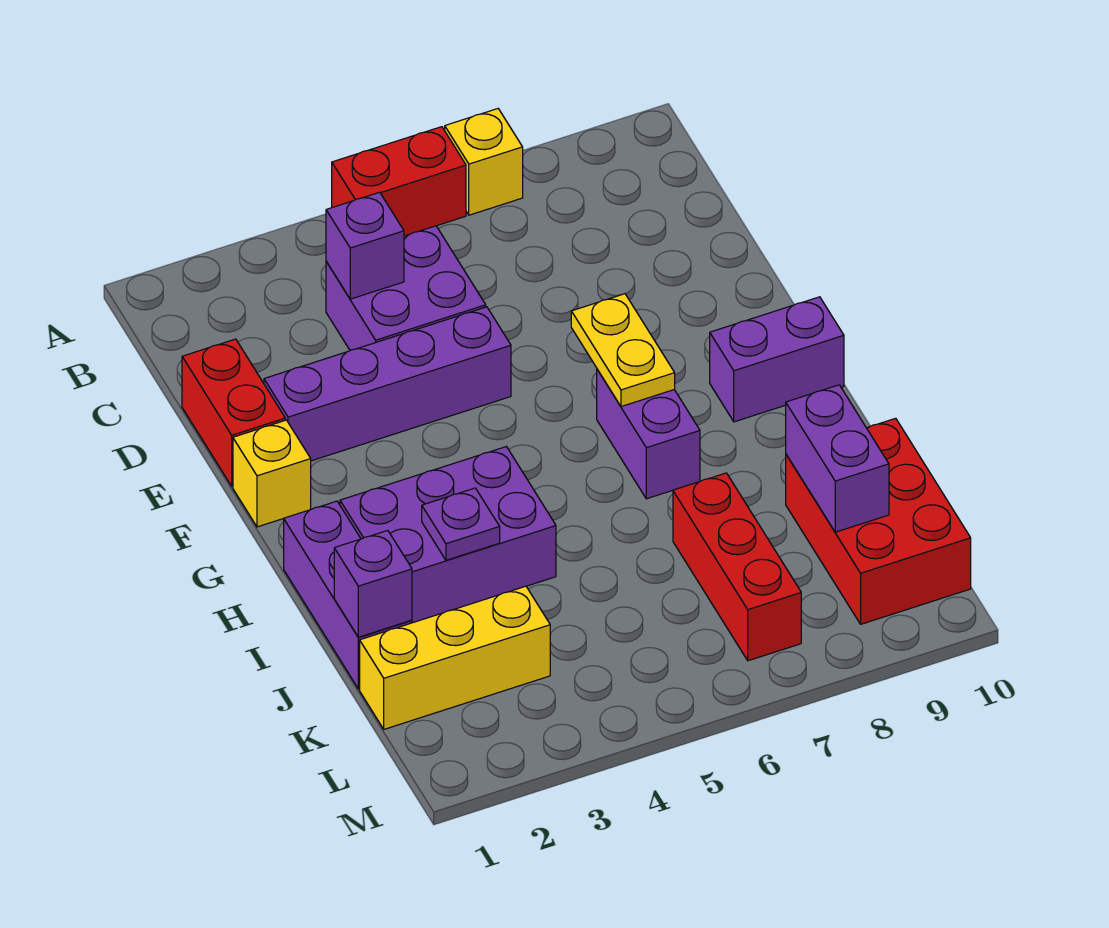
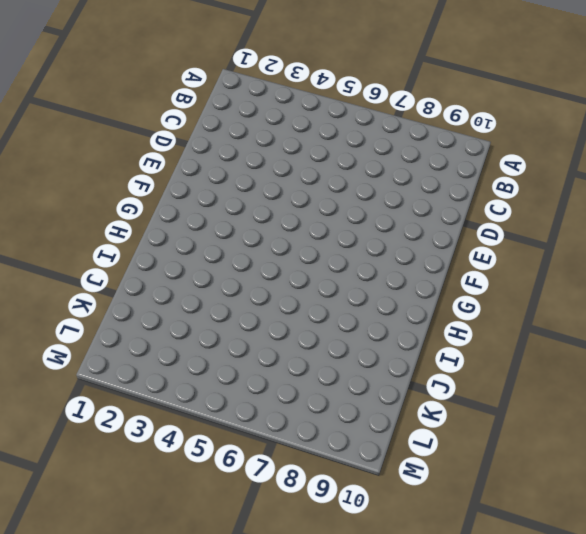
none -> red brick A5:A6 level 1
none -> yellow brick A7 level 1
none -> purple brick C4:D5 level 1

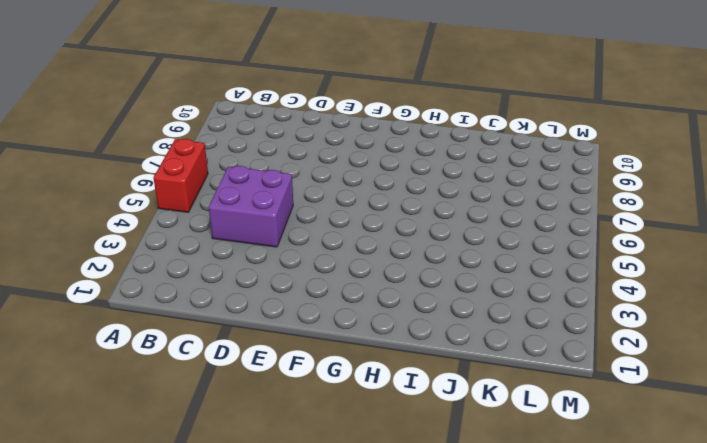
none -> yellow brick A7 level 1
none -> red brick D1:E1 level 1
none -> purple brick E2:E5 level 1

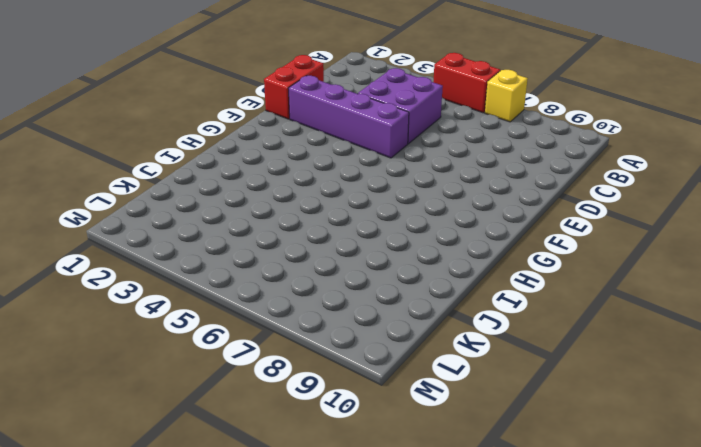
none -> yellow brick F1 level 1
none -> purple brick G7:H7 level 1
none -> purple brick G9:G10 level 1

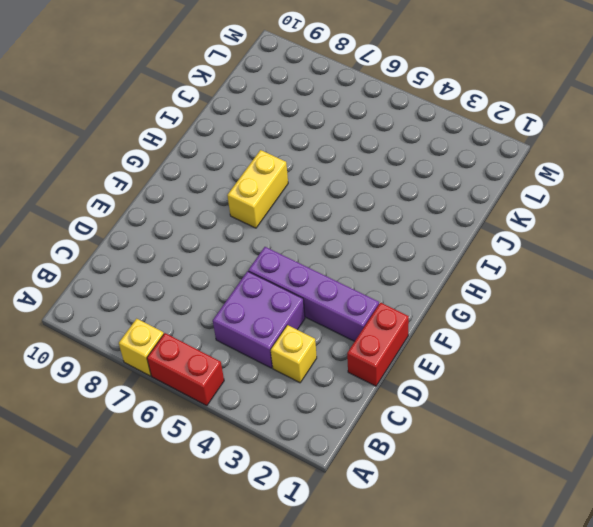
yellow brick C3 level 1 -> yellow brick F1 level 1
yellow brick G7:H7 level 1 -> purple brick G7:H7 level 1
none -> purple brick G9:G10 level 1
none -> purple brick H1:J1 level 1
none -> purple brick H2:I4 level 1

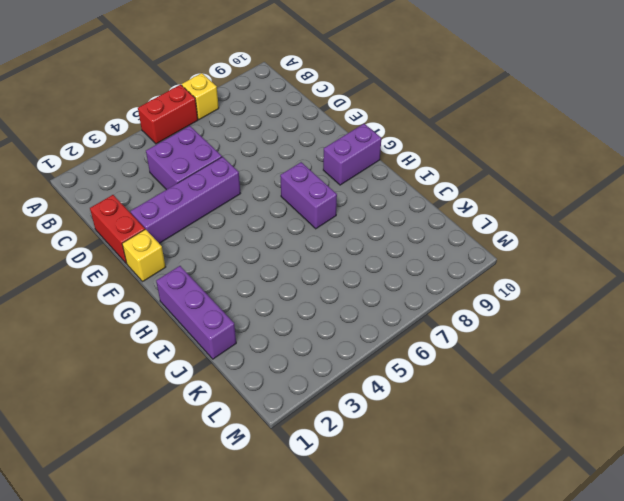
none -> purple brick H2:I4 level 1
none -> red brick J7:L7 level 1
none -> red brick J9:L10 level 1

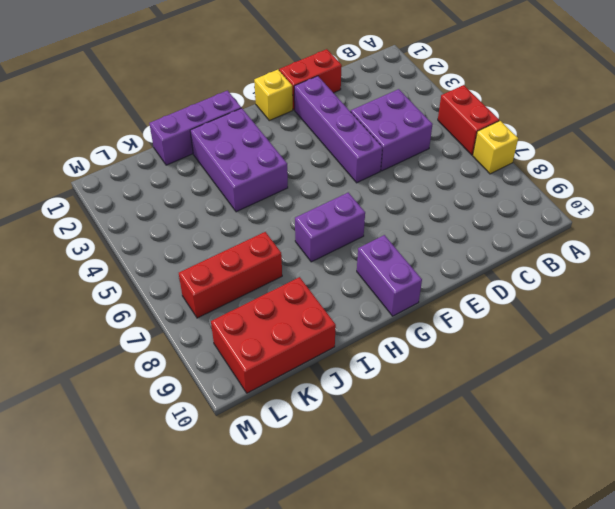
none -> yellow brick K1:K3 level 1
none -> purple brick C4 level 2
none -> yellow plate F7:G7 level 2

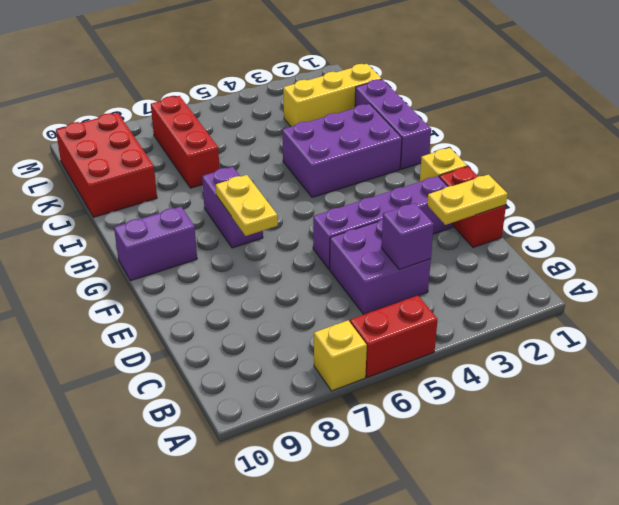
yellow plate D1:D2 level 2 -> none
none -> purple plate I3 level 2
none -> purple brick J1 level 2
none -> purple brick J9:K9 level 2

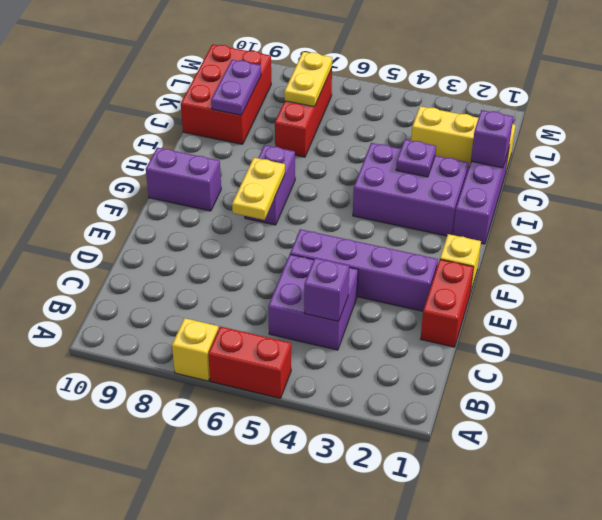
purple plate J9:K9 level 2 -> purple brick J9:K9 level 2
yellow plate K7:L7 level 2 -> none

